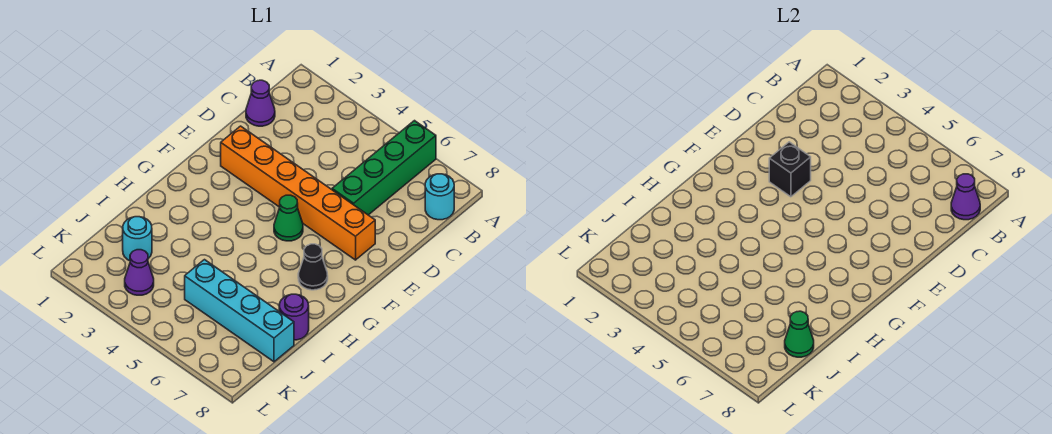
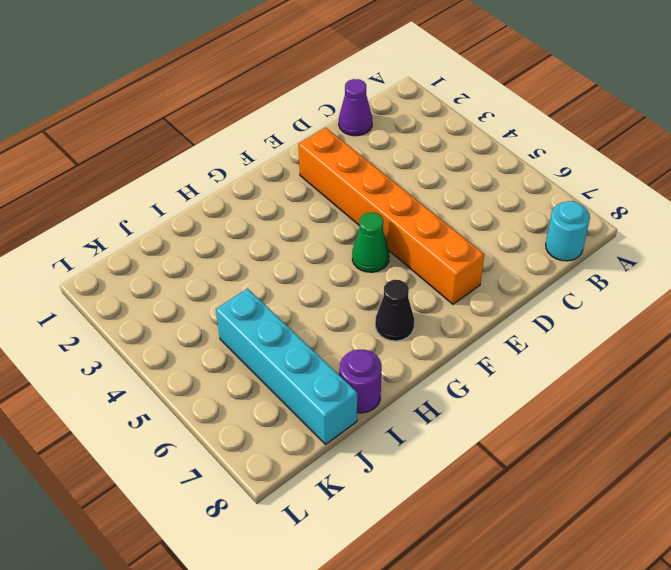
none -> green brick A6:D6 level 1
none -> cyan round brick J2 level 1
none -> purple cone K3 level 1

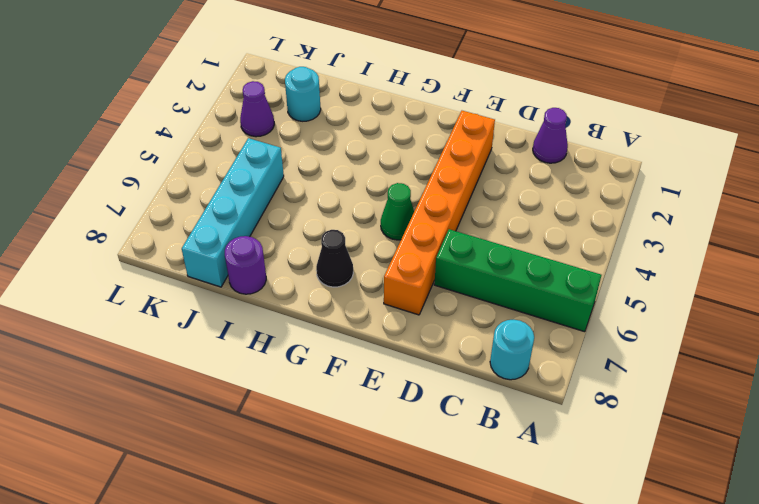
none -> purple cone B8 level 2
none -> black brick E3 level 2
none -> green cone J8 level 2

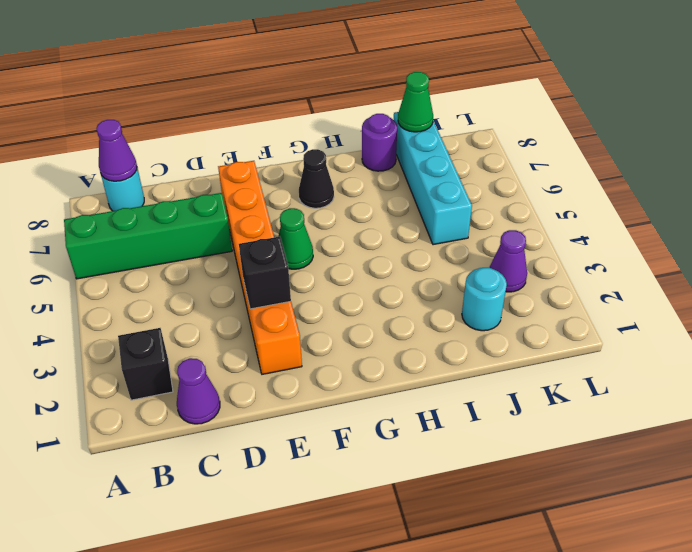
black brick B2 level 1 -> none

